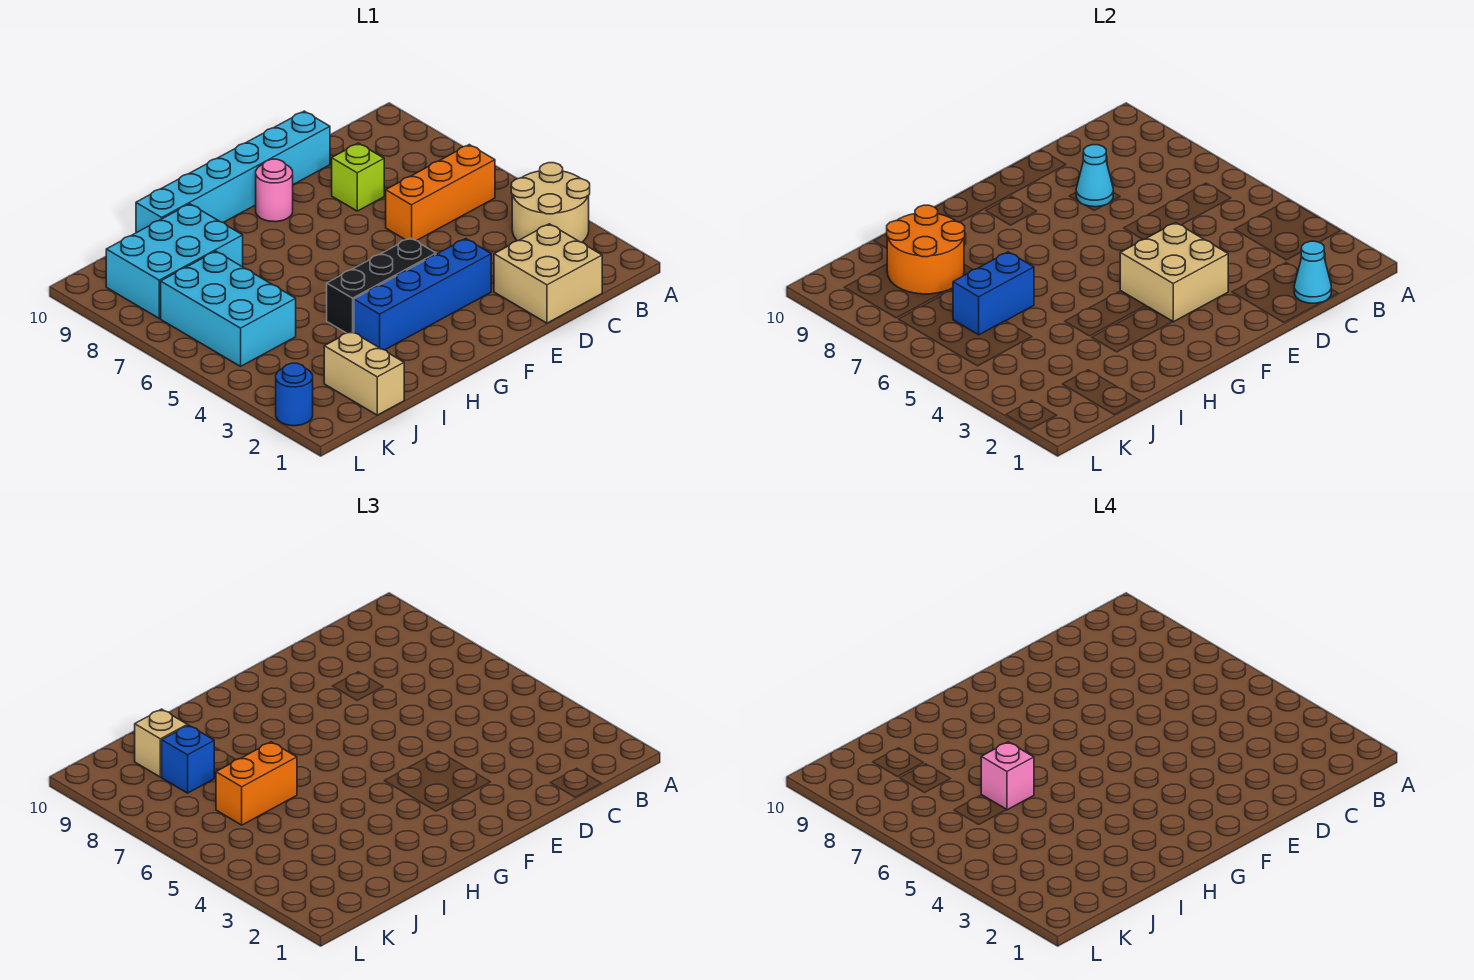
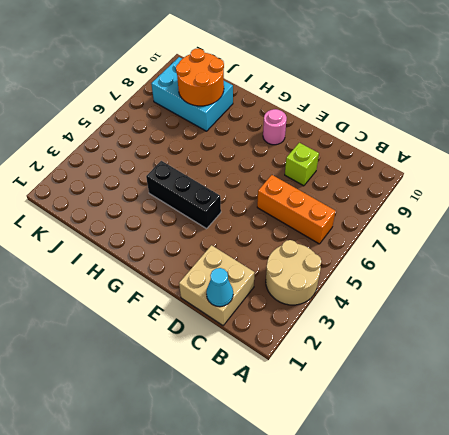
none -> cyan brick D10:I10 level 1
none -> blue brick E3:H3 level 1
none -> tan brick J1:J2 level 1

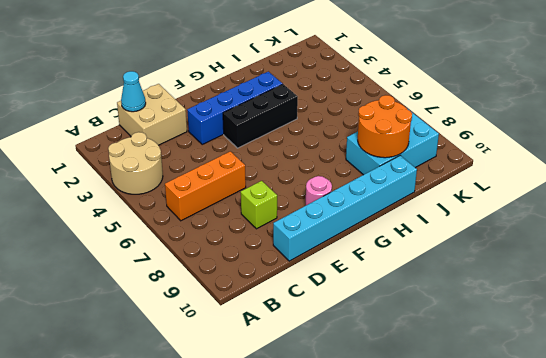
none -> tan brick J1:J2 level 1
none -> cyan brick J5:K7 level 1
none -> blue round brick L2 level 1

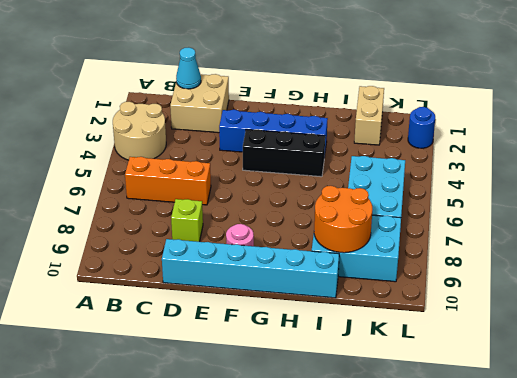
none -> cyan cone D8 level 2
none -> tan brick E3:F4 level 2
none -> blue brick I6:J6 level 2

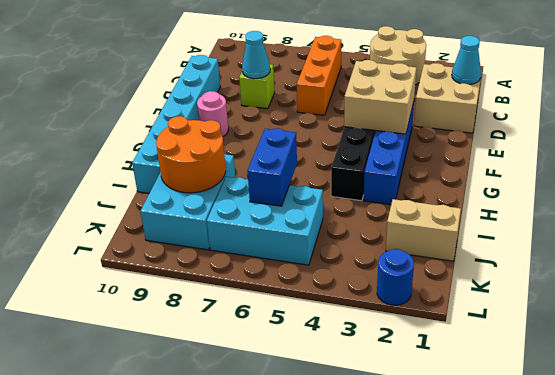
none -> orange brick I6:J6 level 3
none -> blue brick J8 level 3
none -> tan brick J9 level 3

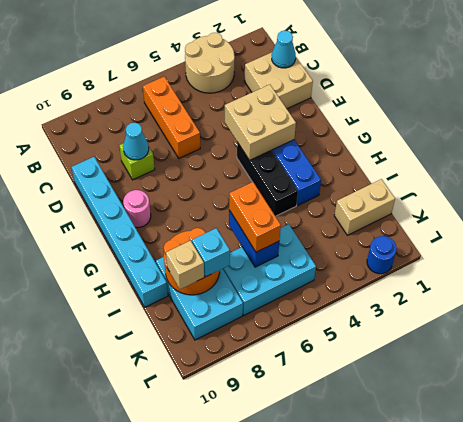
cyan brick J8 level 3 -> blue brick J8 level 3
none -> pink brick I6 level 4

